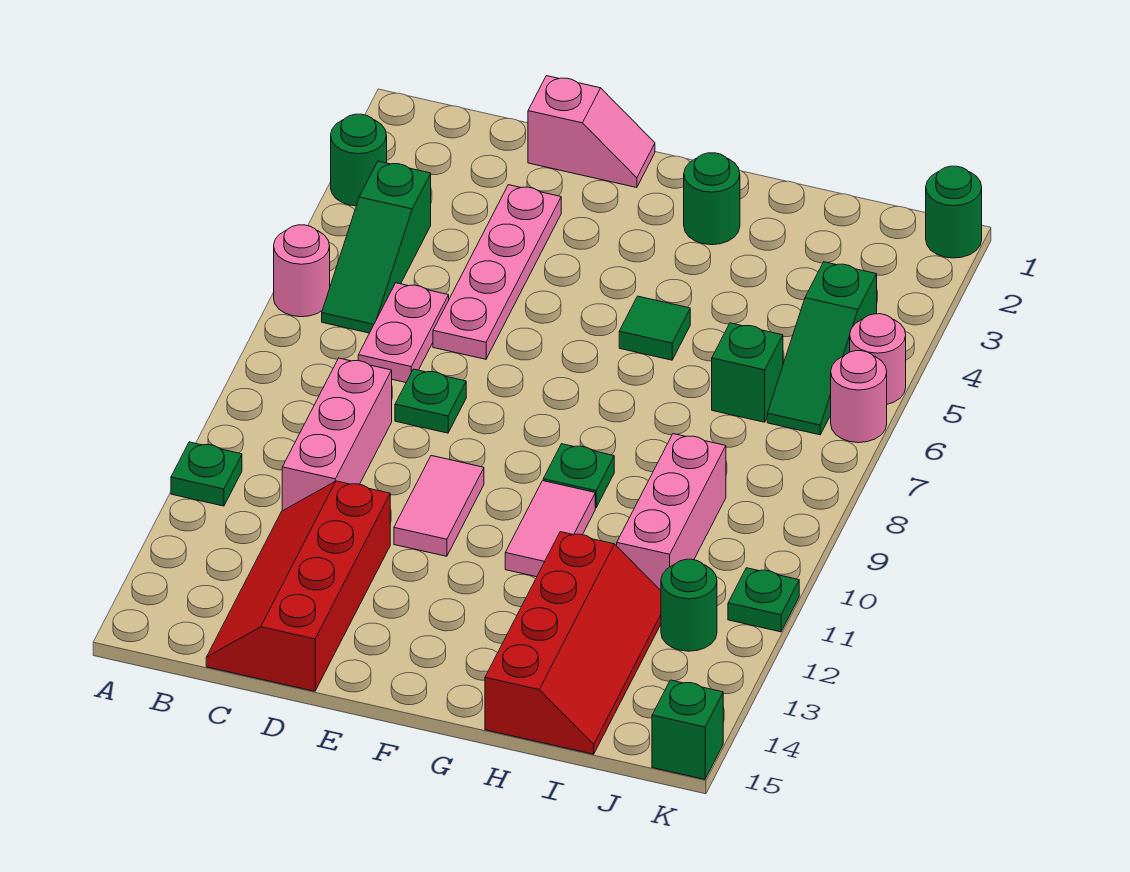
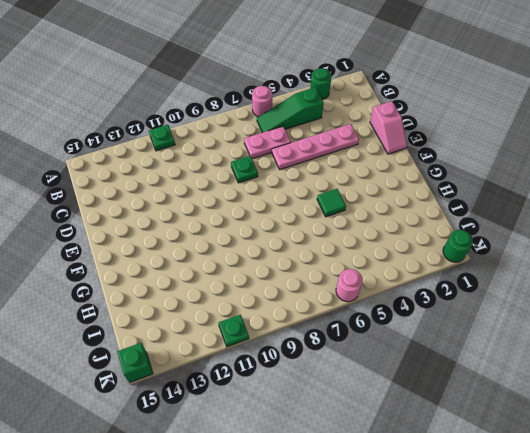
none -> pink brick C9:C11 level 1
none -> red slope C12:D15 level 1 top D
none -> pink tile E10:E11 level 1

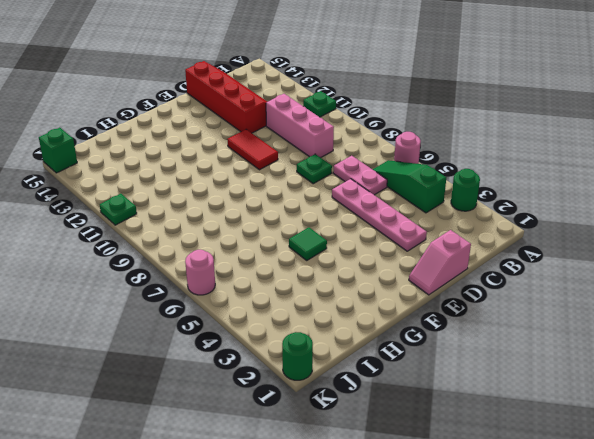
red tile E10:E11 level 1 -> pink tile E10:E11 level 1
none -> green round brick G2 level 1
none -> green plate G9 level 1
none -> pink tile G10:G11 level 1

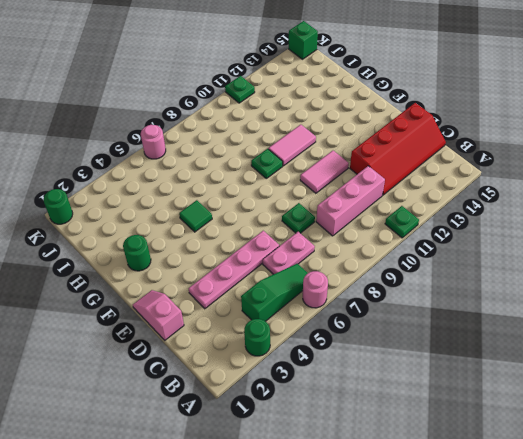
none -> red slope H12:I15 level 1 top H
none -> green brick I6 level 1
none -> pink brick I9:I11 level 1

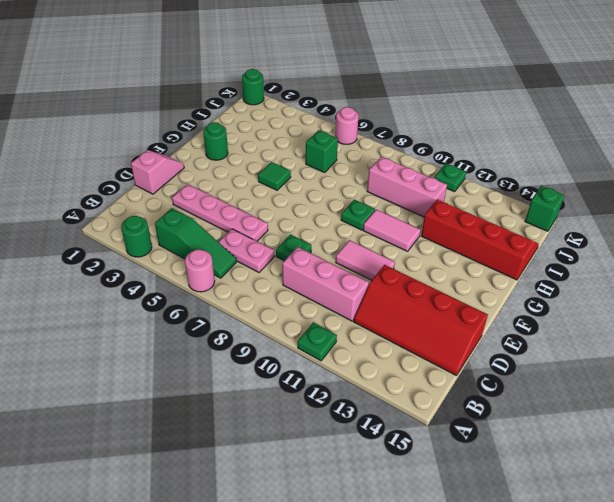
none -> green slope J4:J6 level 1 top 4
none -> green round brick J12 level 1
none -> pink round brick K5 level 1

